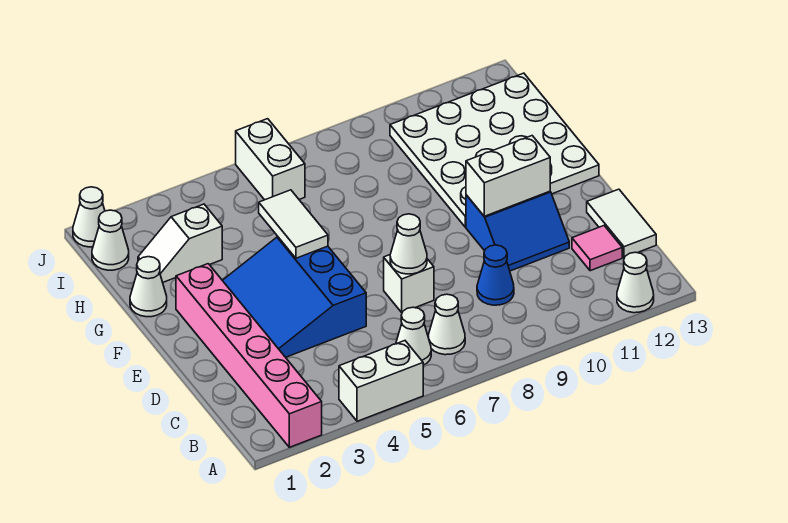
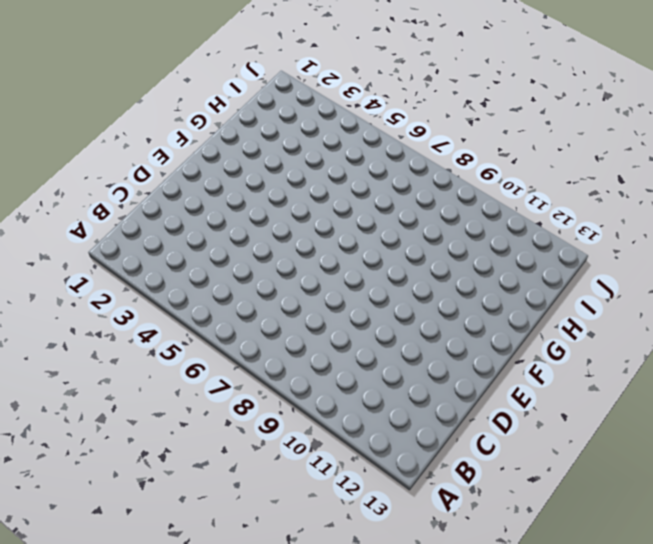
none -> pink brick A2:F2 level 1
none -> white brick A4:A5 level 1
none -> white cone A12 level 1

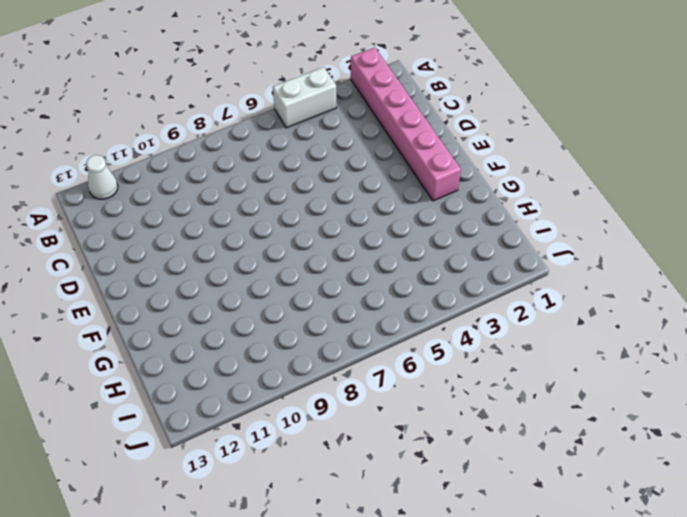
none -> white cone B6 level 1
none -> white cone B7 level 1
none -> blue cone C9 level 1

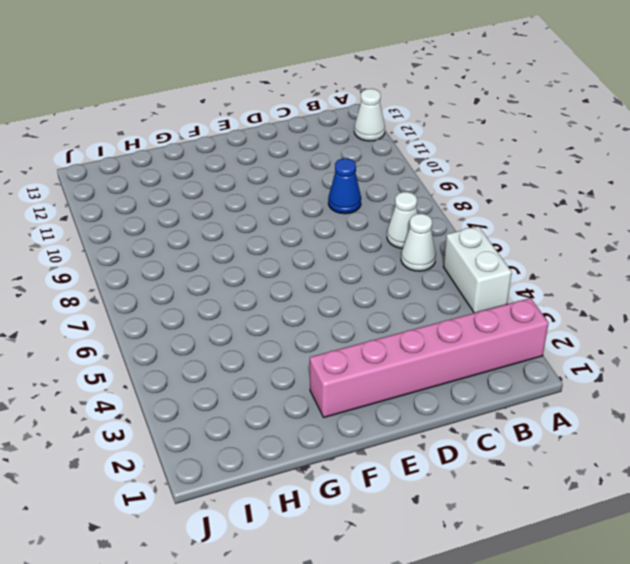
none -> pink tile C12 level 1
none -> white tile C13:D13 level 1
none -> blue slope D3:F5 level 1 top 5

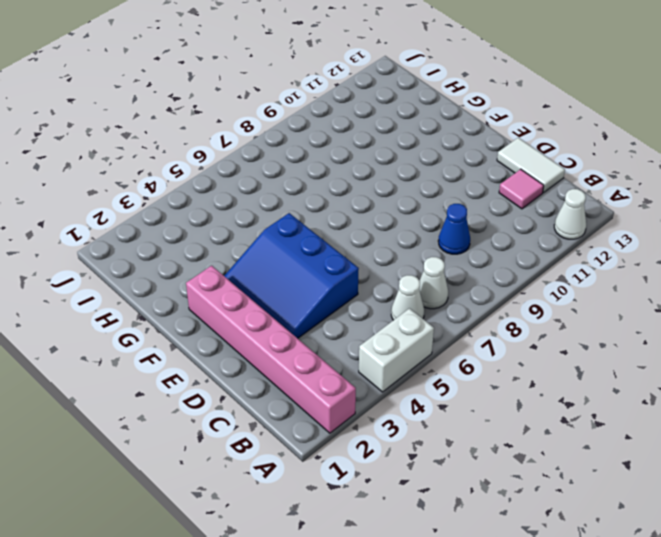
none -> white brick D7 level 1
none -> blue slope D10:E11 level 1 top E
none -> white plate F10:I13 level 1

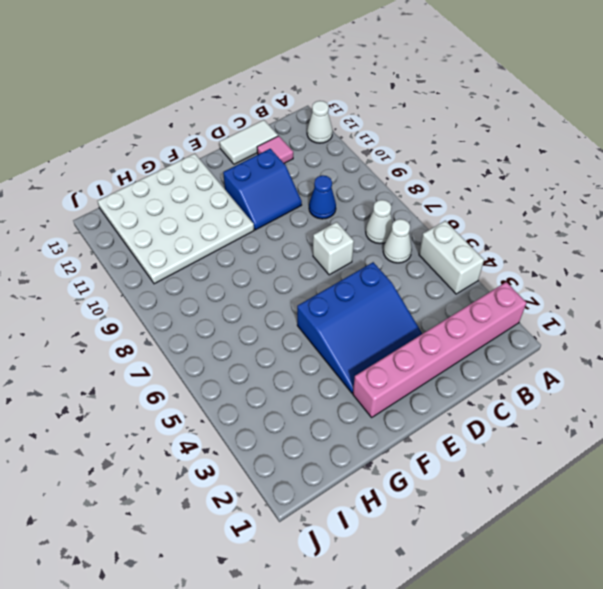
blue slope D10:E11 level 1 top 11 -> blue slope D10:E11 level 1 top E
none -> white cone G1 level 1
none -> white slope H2:H3 level 1 top 3
none -> white cone I1 level 1

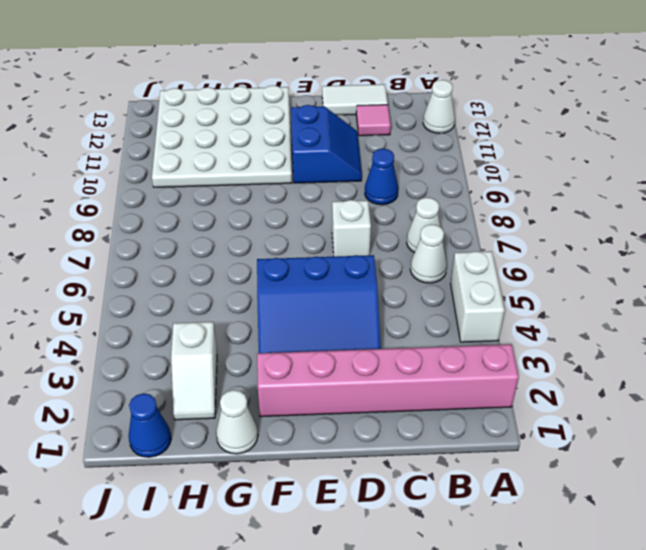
blue cone I1 level 1 -> white cone I1 level 1
none -> white brick I6:J6 level 1
none -> white cone J1 level 1
none -> white cone D7 level 2

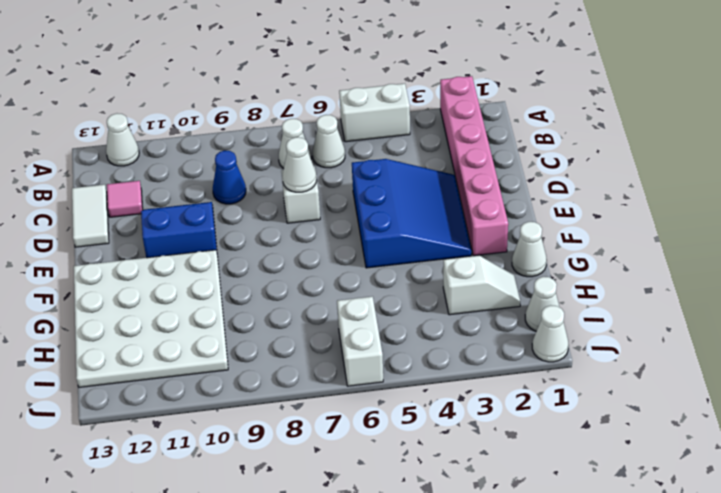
none -> white brick E10:E11 level 2
none -> white tile F5:G5 level 2

